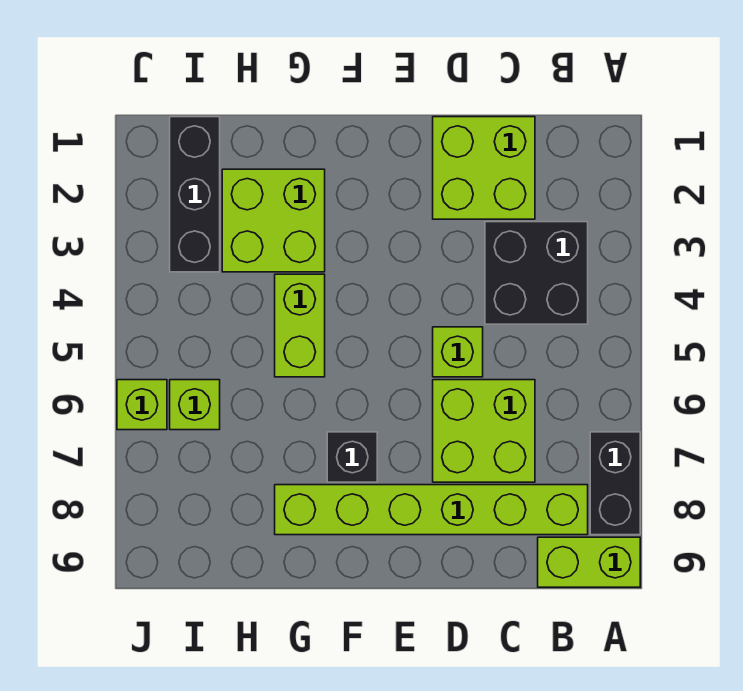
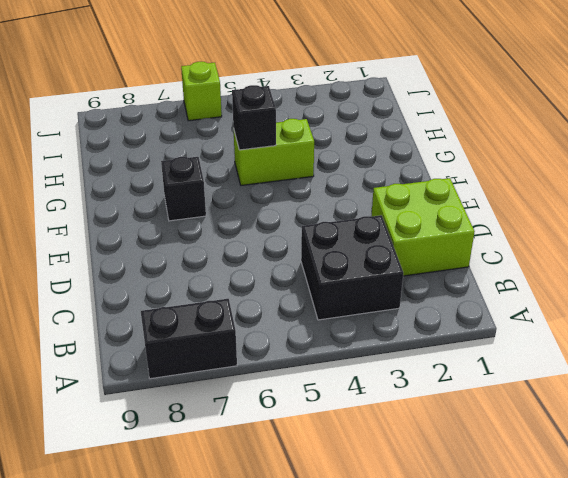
black brick G5 level 2 -> none
none -> lime brick A9:B9 level 1
none -> lime brick B8:G8 level 1
none -> lime brick C6:D7 level 1

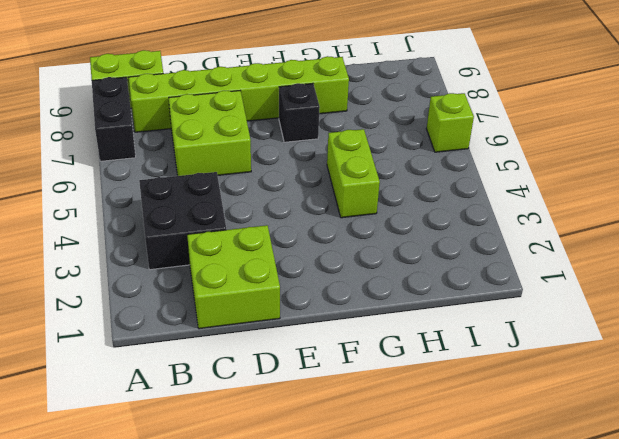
none -> lime brick D5 level 1
none -> lime brick G2:H3 level 1
none -> black brick I1:I3 level 1

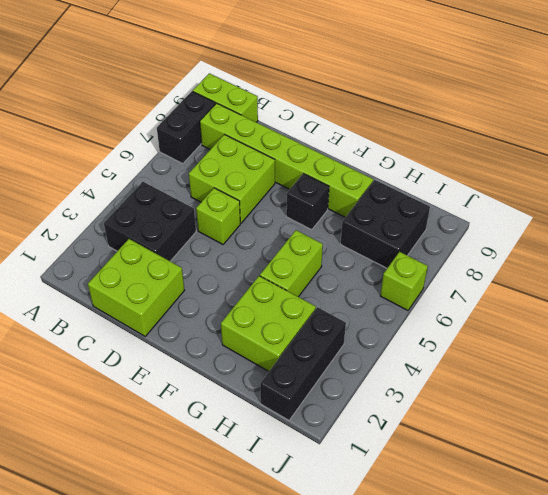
black brick H7:I8 level 1 -> none
none -> lime brick I6 level 1

